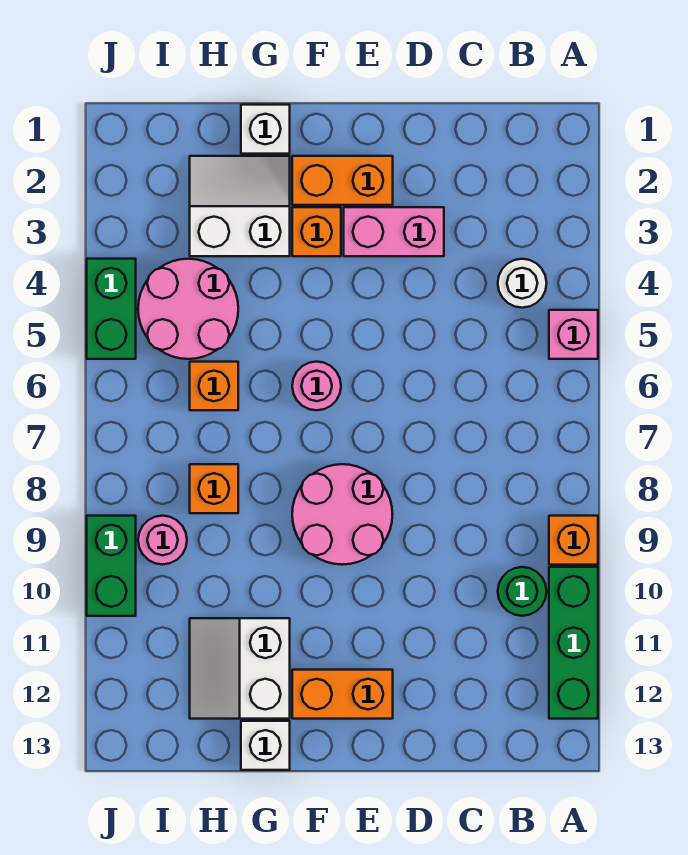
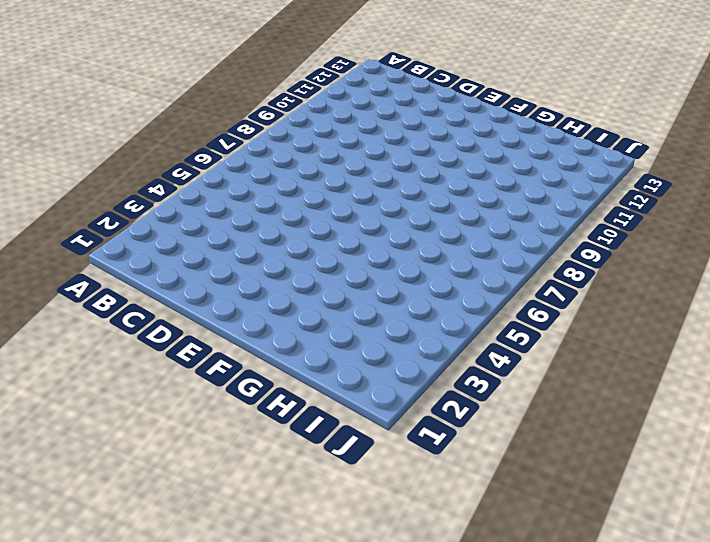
none -> pink brick A5 level 1
none -> orange brick A9 level 1
none -> green brick A10:A12 level 1

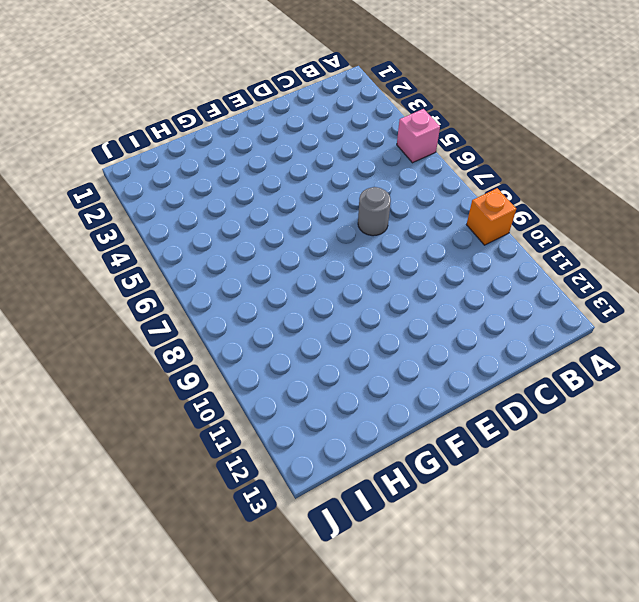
grey round brick D7 level 1 -> none
none -> green brick A10:A12 level 1
none -> white round brick B4 level 1
none -> green round brick B10 level 1

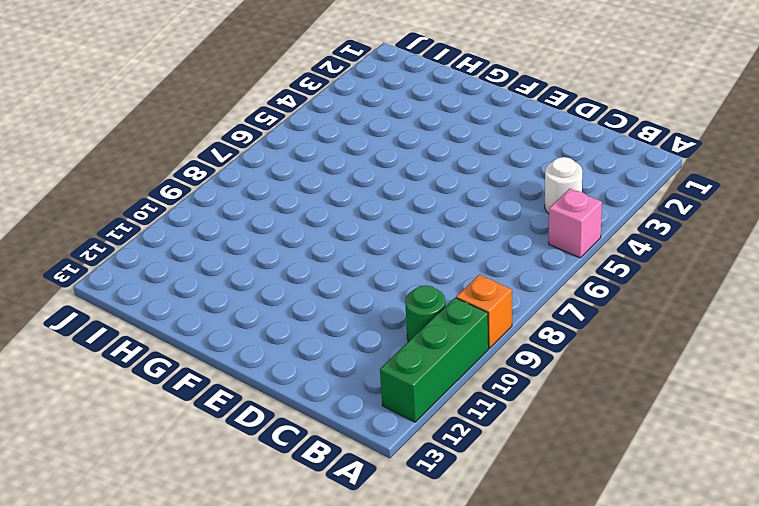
none -> pink brick D3:E3 level 1
none -> orange brick E2:F2 level 1
none -> pink round brick E8:F9 level 1

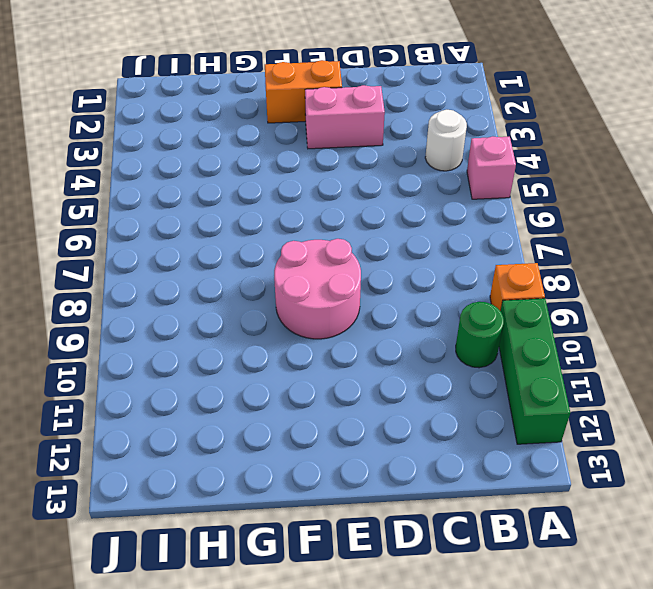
none -> orange brick E12:F12 level 1
none -> orange brick F3 level 1
none -> pink round brick F6 level 1

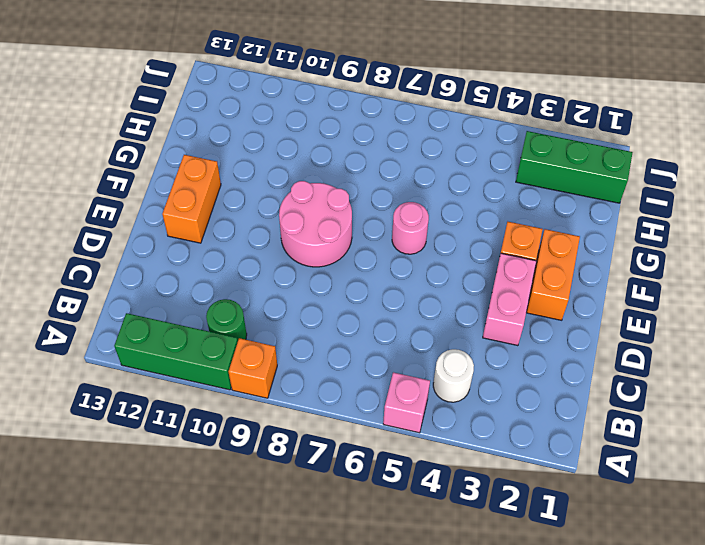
green brick I1:I3 level 1 -> none
none -> white brick G1 level 1
none -> white slope G2:H3 level 1 top 3
none -> white slope G11:H12 level 1 top G

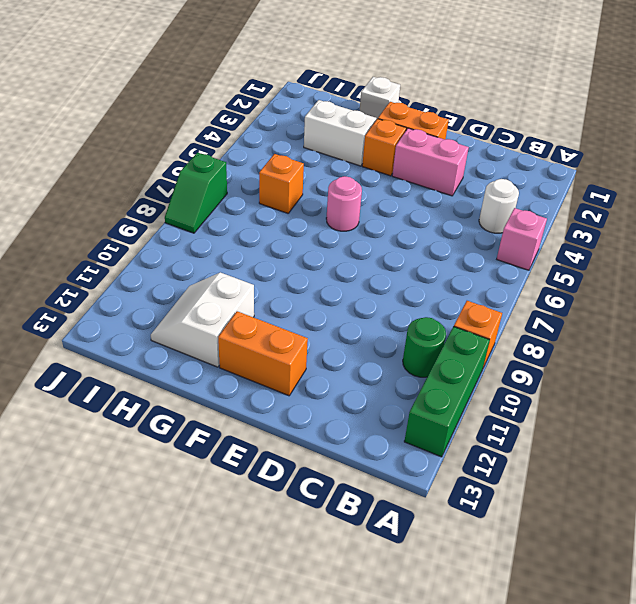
green slope J7:J8 level 1 top 7 -> none
none -> pink round brick E8:F9 level 1
none -> white brick G13 level 1
none -> pink round brick H4:I5 level 1

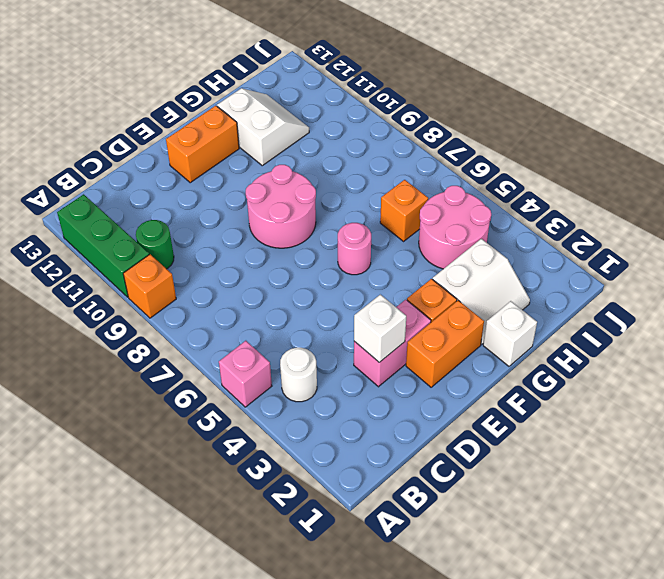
white brick D3 level 2 -> white brick G13 level 1
none -> orange brick H8 level 1
none -> pink round brick I9 level 1
none -> green brick J4:J5 level 1

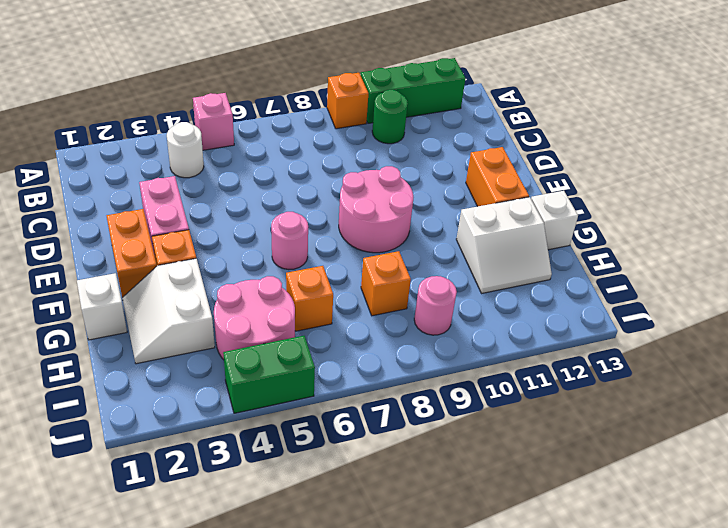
none -> green brick J9:J10 level 1

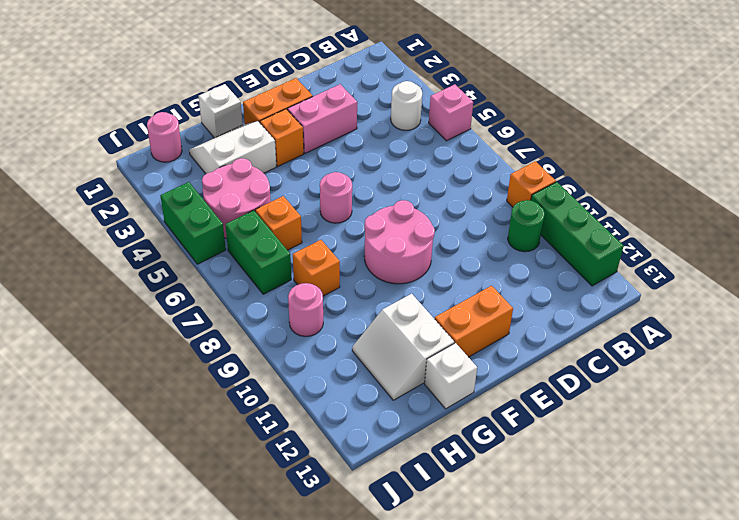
pink round brick I1 level 1 -> none
green brick I6:I7 level 1 -> green brick J9:J10 level 1

